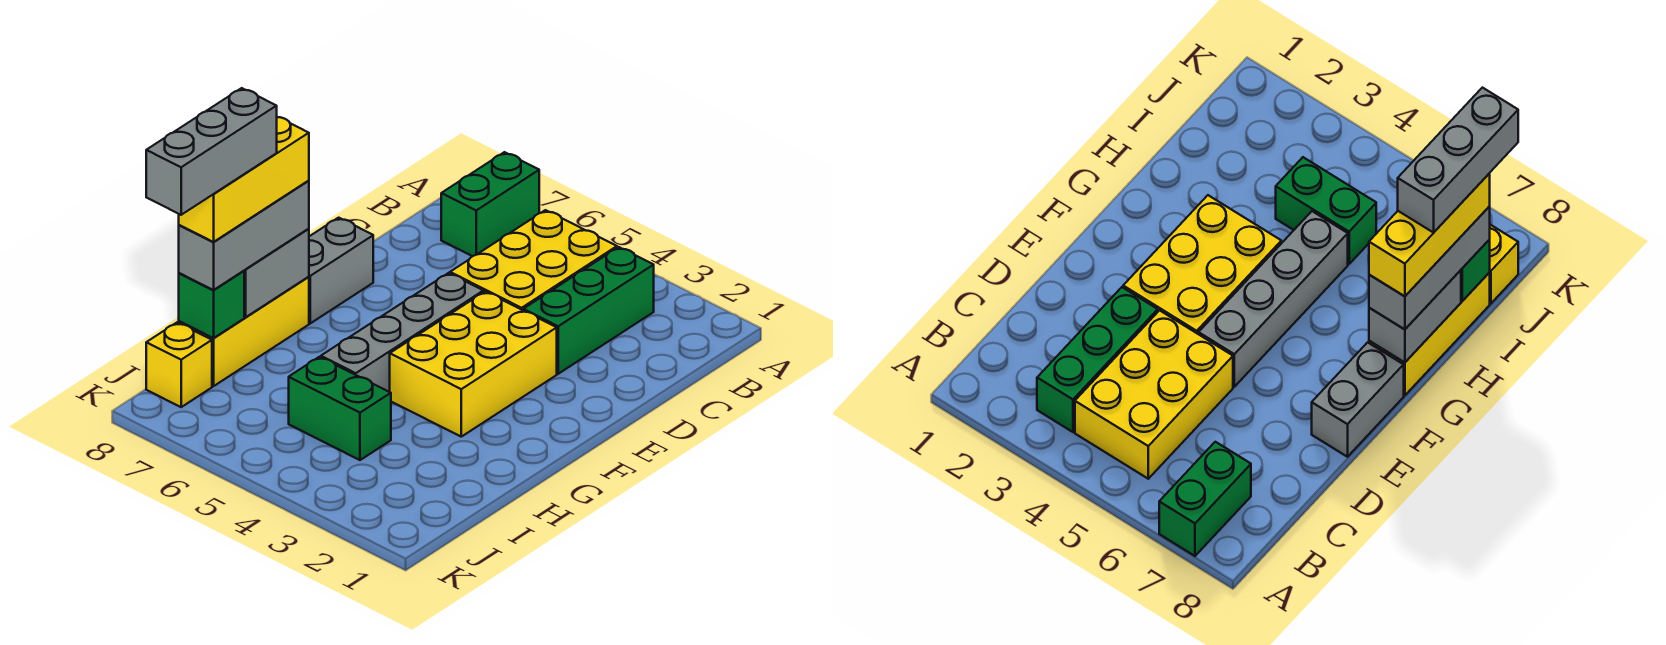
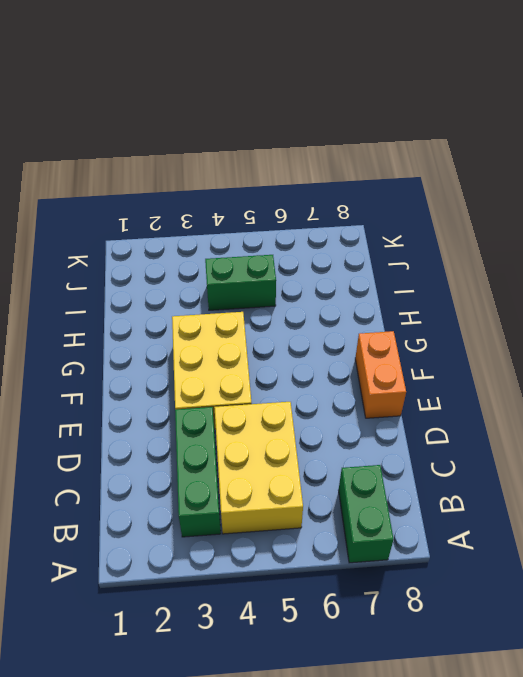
orange brick E8:F8 level 1 -> grey brick E8:F8 level 1
none -> grey brick E5:H5 level 1
none -> yellow brick G8:I8 level 1
none -> yellow brick J8 level 1

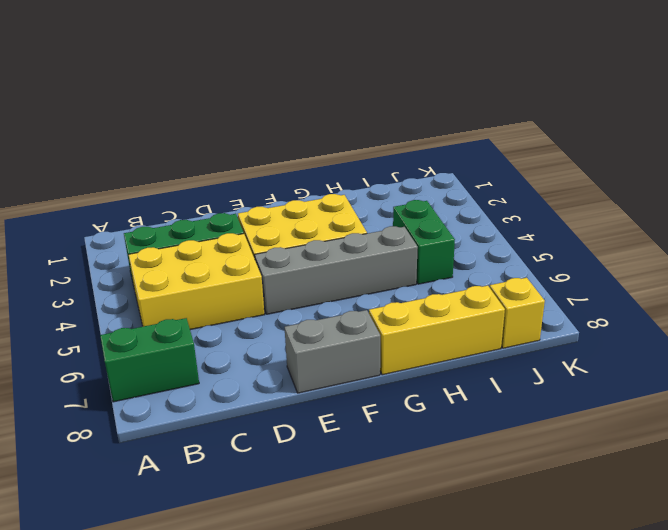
none -> grey brick G8:H8 level 2
none -> green brick I8 level 2
none -> grey brick G8:I8 level 3

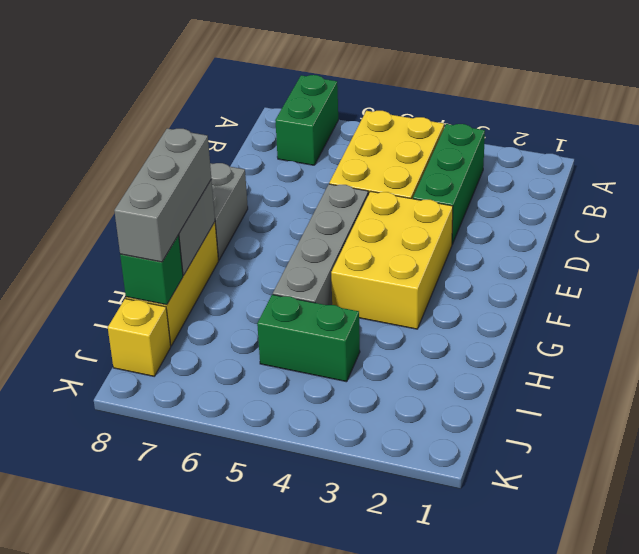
none -> yellow brick G8:I8 level 4
none -> grey brick H8:J8 level 5

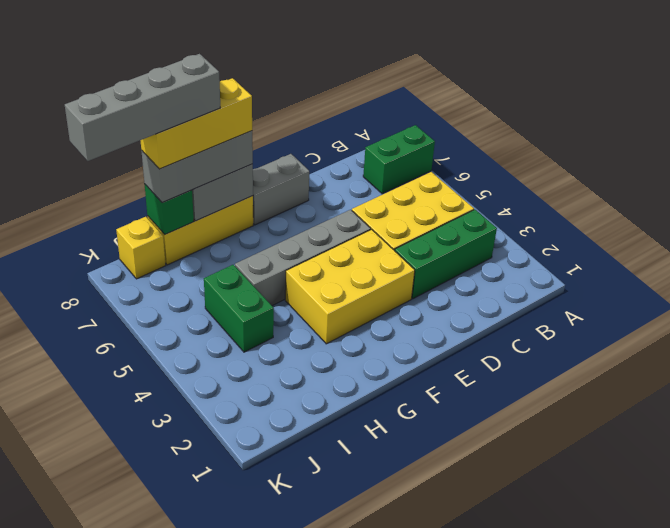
grey brick H8:K8 level 5 -> grey brick H8:J8 level 5

